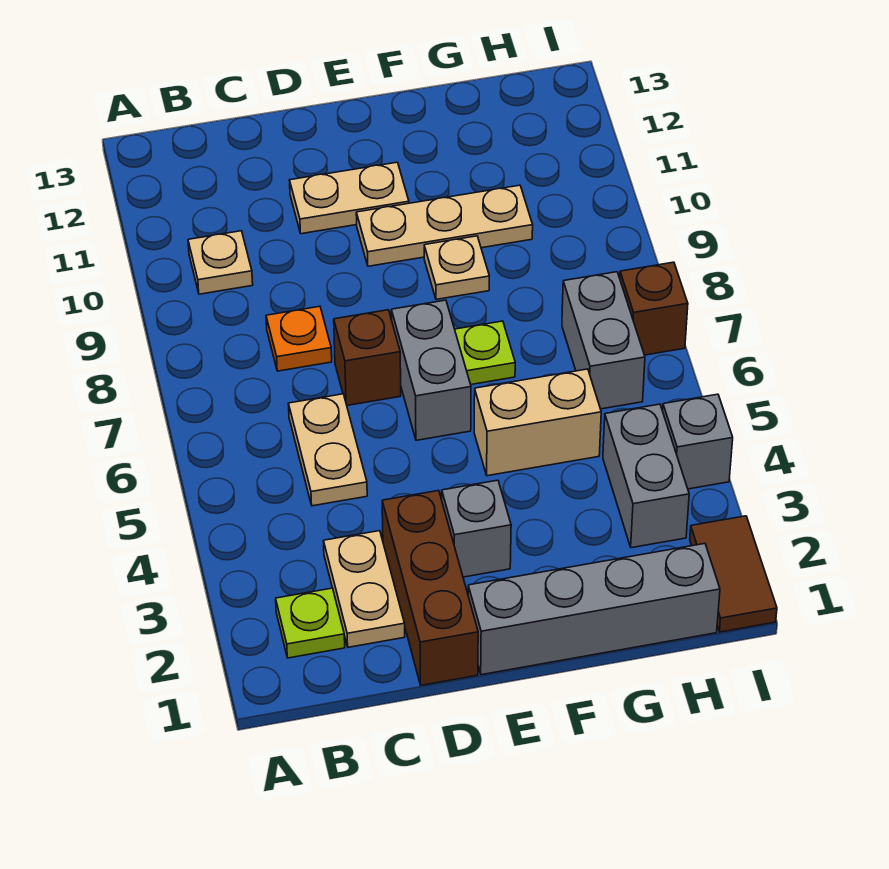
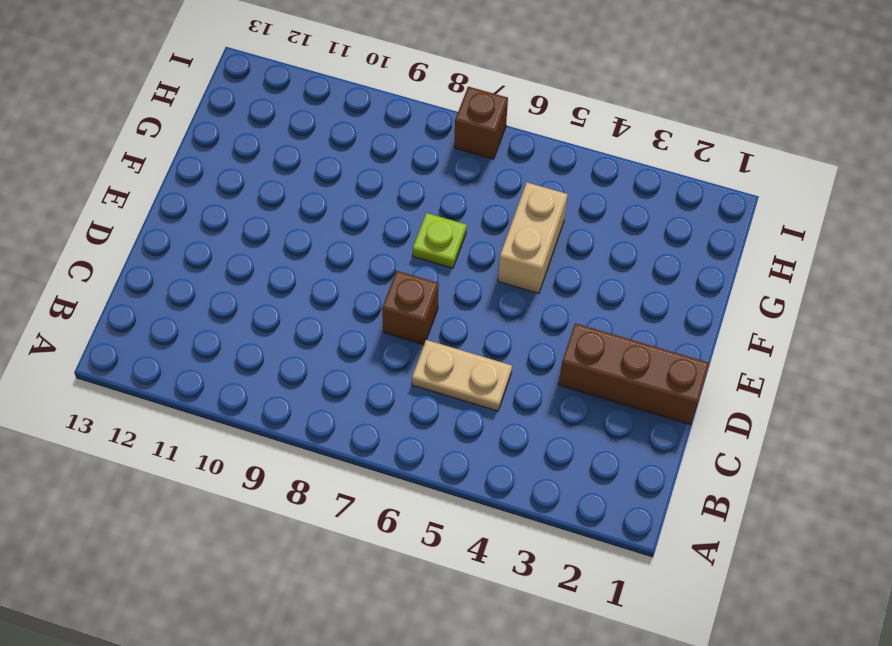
none -> lime plate B2 level 1
none -> tan plate B10 level 1
none -> tan plate C2:C3 level 1

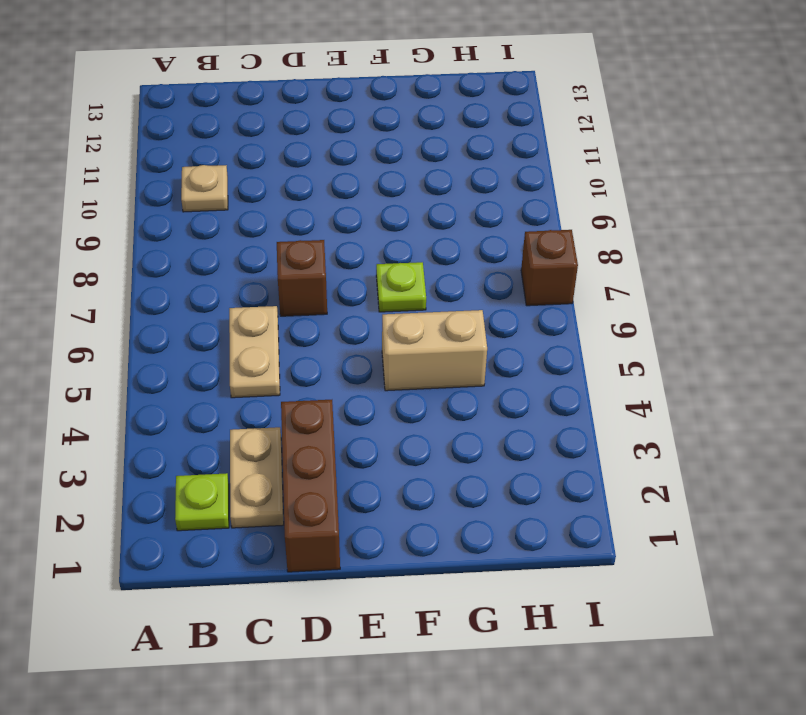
none -> orange plate C8 level 1
none -> tan plate D11:E11 level 1
none -> grey brick E1:H1 level 1

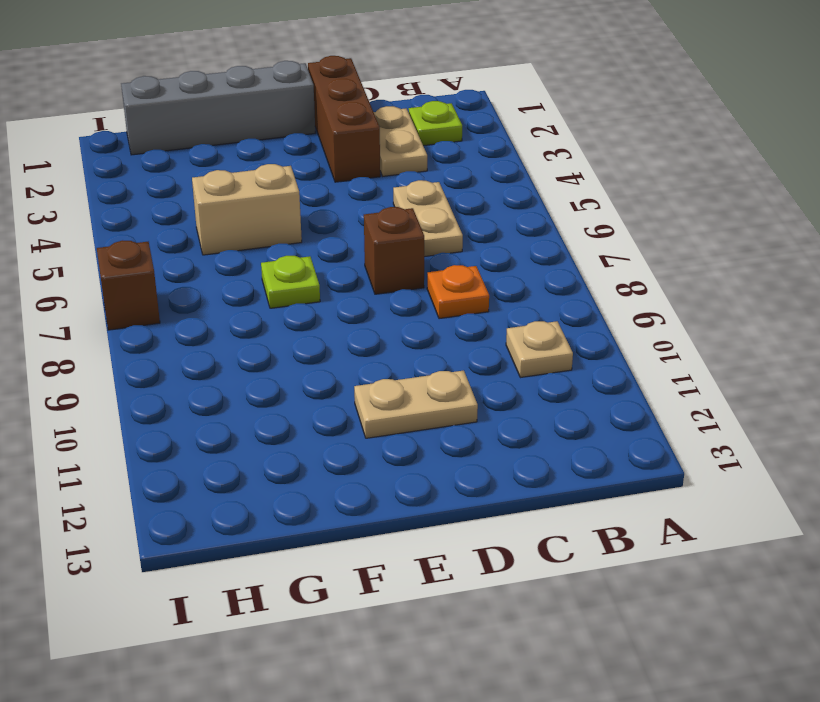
none -> grey brick E3 level 1
none -> grey brick E6:E7 level 1
none -> tan plate E10:G10 level 1

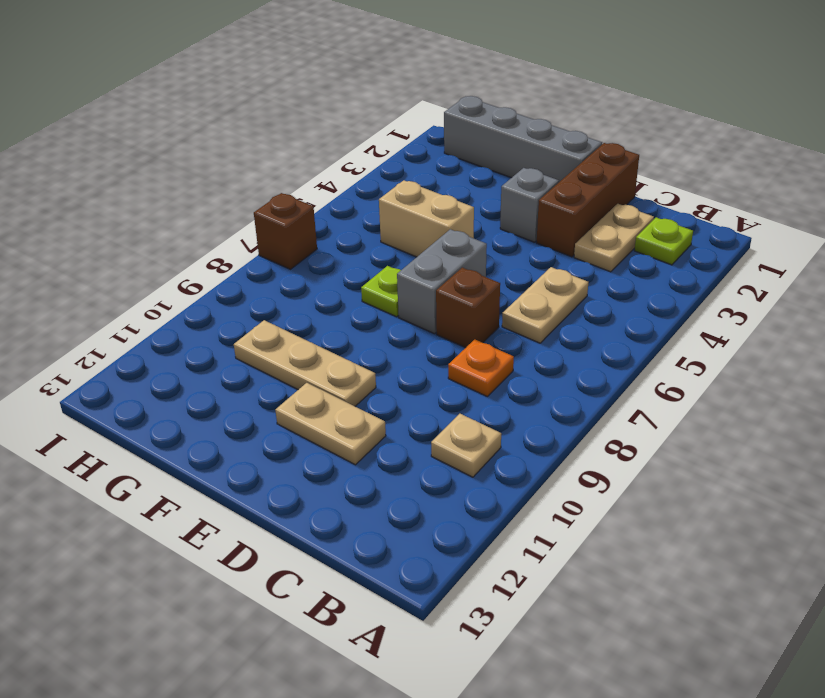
none -> tan plate F9 level 1
none -> grey brick H3:H4 level 1
none -> grey brick H6:H7 level 1

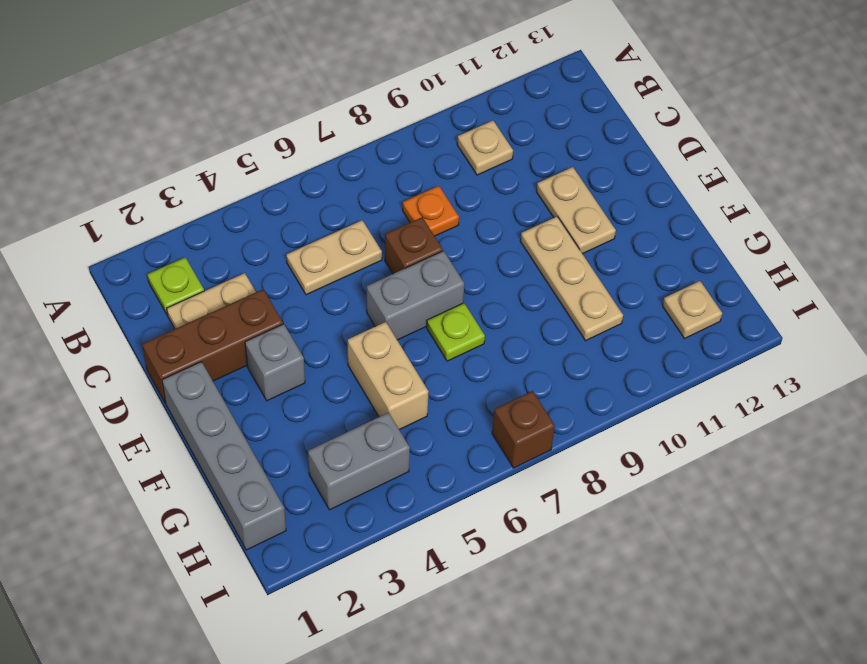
tan plate H12 level 1 -> tan plate F9 level 1
none -> grey brick H6:H7 level 1
none -> brown tile I1:I2 level 1
none -> grey brick I4 level 1

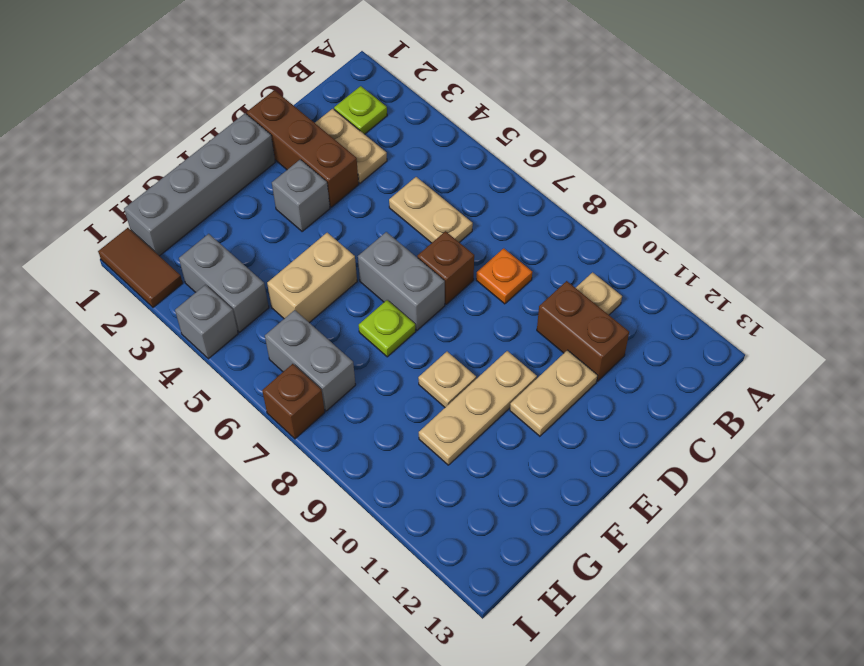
brown brick C10:C11 level 1 -> none

